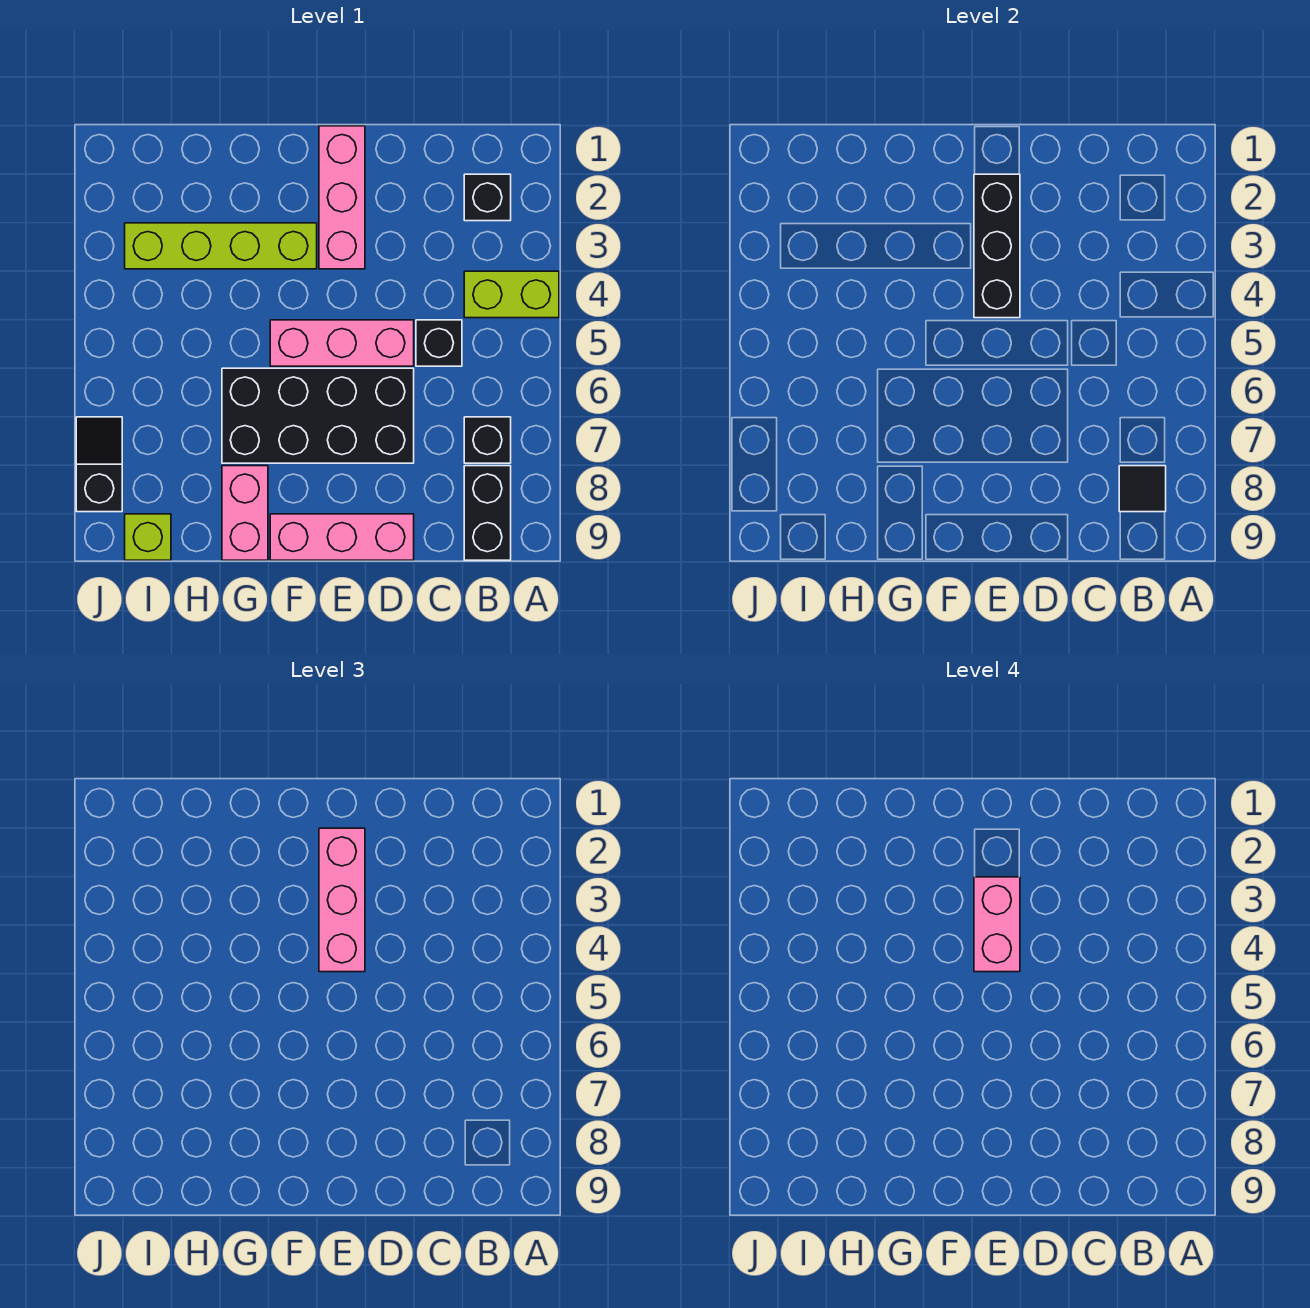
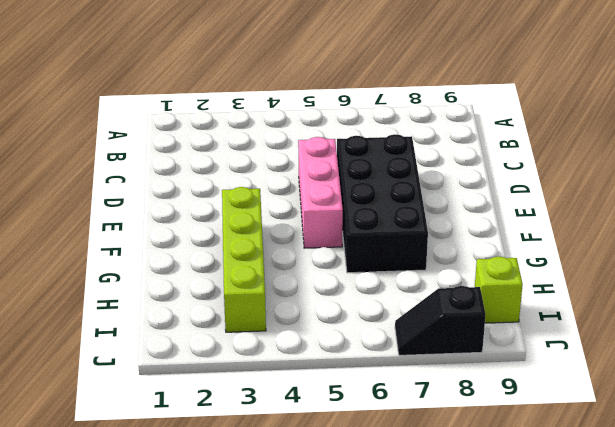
none -> lime brick A4:B4 level 1
none -> black brick B2 level 1
none -> black brick B7 level 1

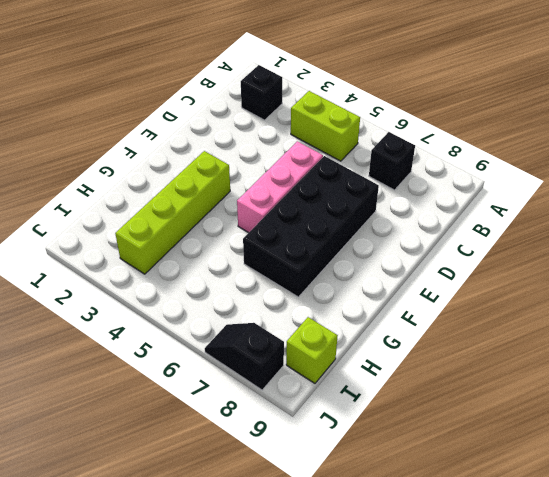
lime brick B4:B5 level 1 -> lime brick A4:B4 level 1
none -> black brick B8:B9 level 1
none -> black brick C5 level 1
none -> pink brick D9:F9 level 1

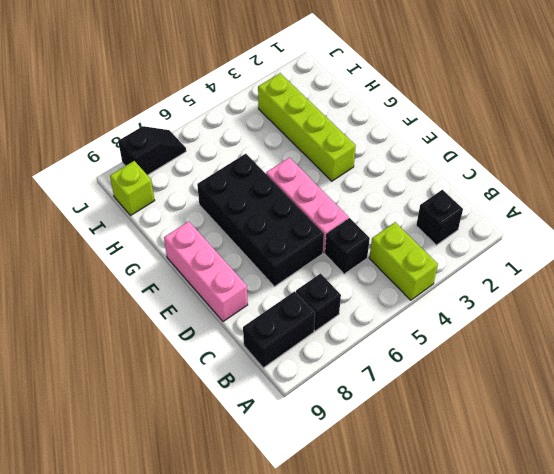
none -> pink brick E1:E3 level 1
none -> pink brick G8:G9 level 1
none -> black tile B8 level 2

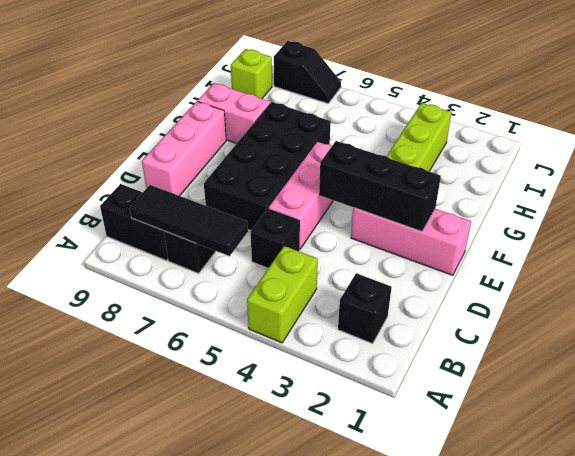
black tile B6:B8 level 2 -> black tile B8 level 2
none -> pink brick E2:E4 level 3
none -> pink brick E3:E4 level 4

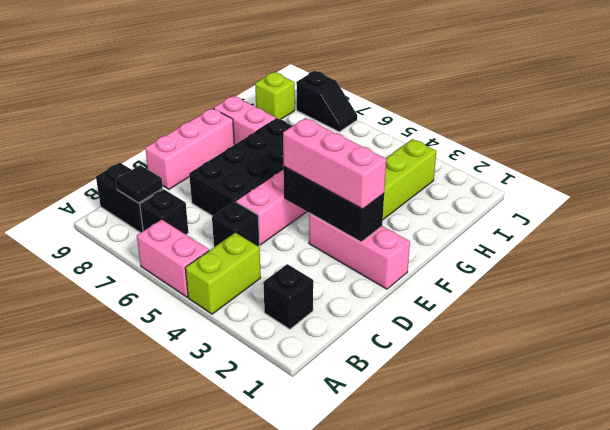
pink brick A5:A6 level 1 -> pink brick E3:E4 level 4

